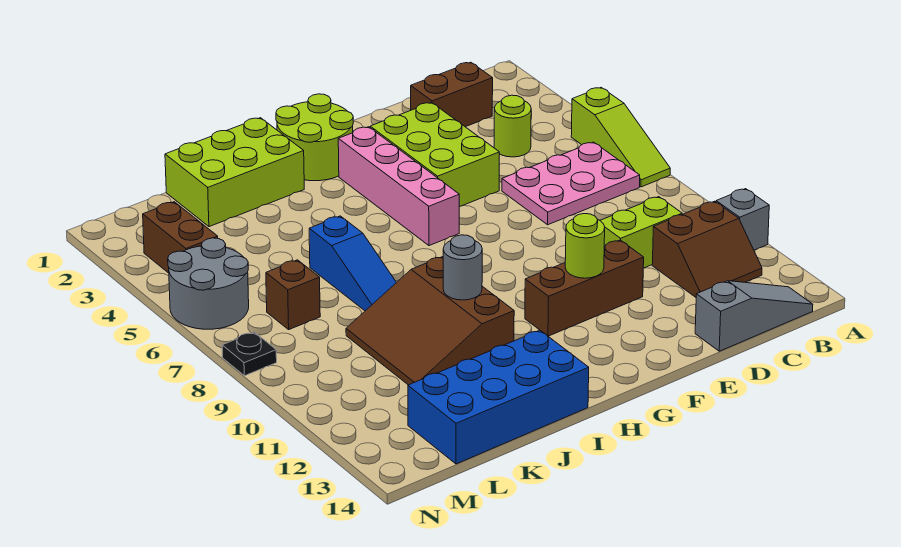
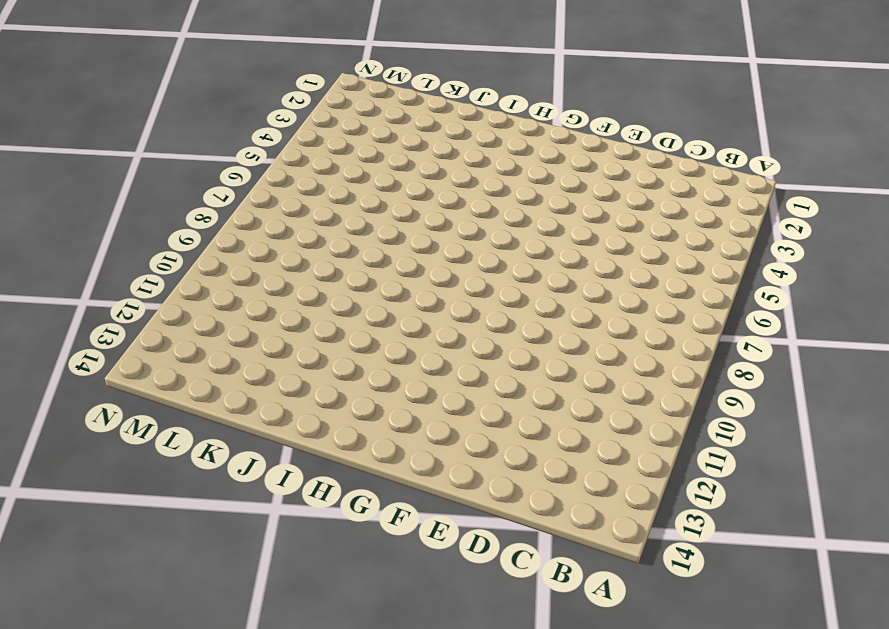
none -> lime slope A5:A7 level 1 top 5
none -> grey brick A11 level 1
none -> pink plate B6:D7 level 1

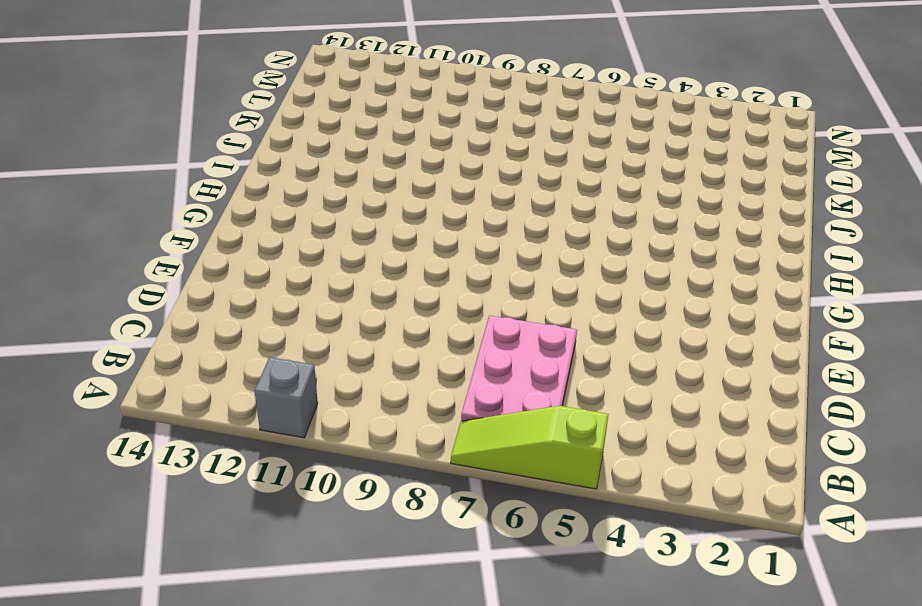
none -> brown slope B11:C12 level 1 top 11
none -> grey slope B14:D14 level 1 top D
none -> brown brick C2:D2 level 1

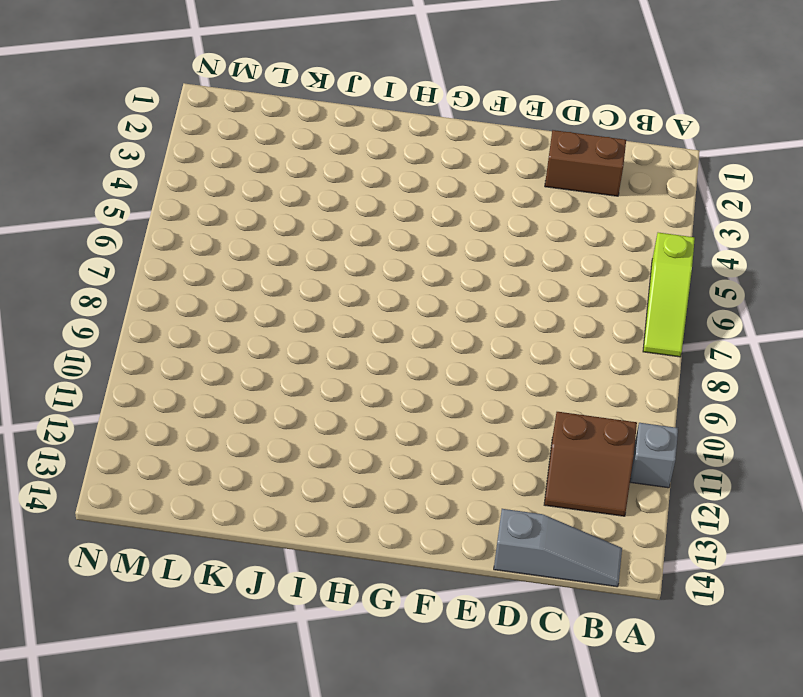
none -> pink plate B6:D7 level 1
none -> lime round brick C4 level 1
none -> lime brick C10:D10 level 1

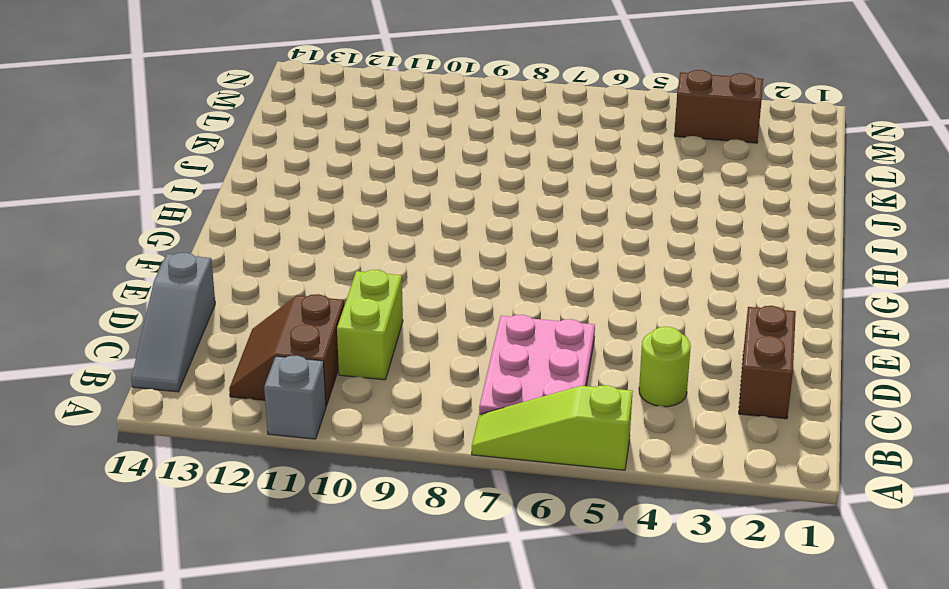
none -> lime brick E3:F5 level 1
none -> brown brick E11:G11 level 1
none -> lime round brick G1:H2 level 1

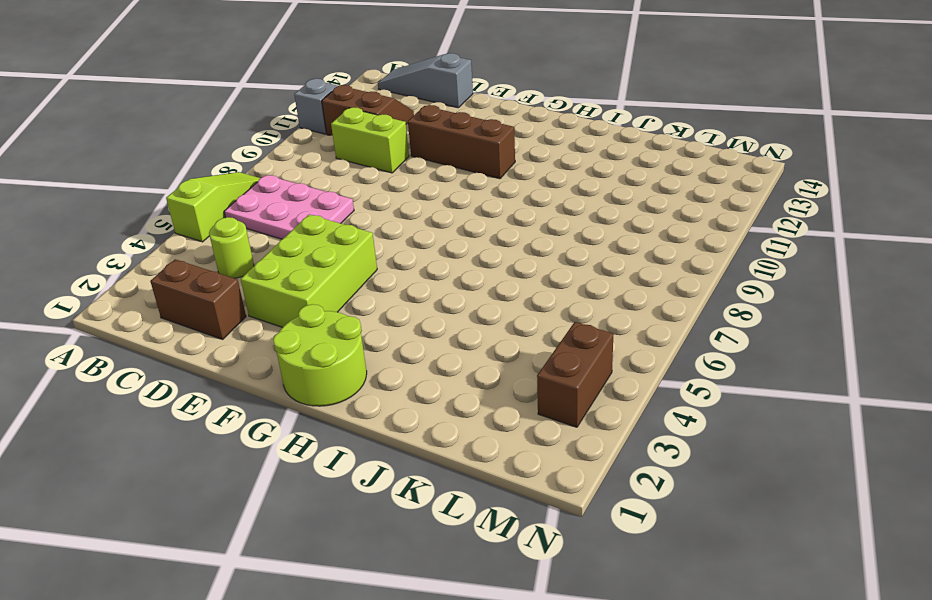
none -> pink brick G3:G6 level 1
none -> lime brick I1:K2 level 1
none -> brown slope I9:K11 level 1 top I

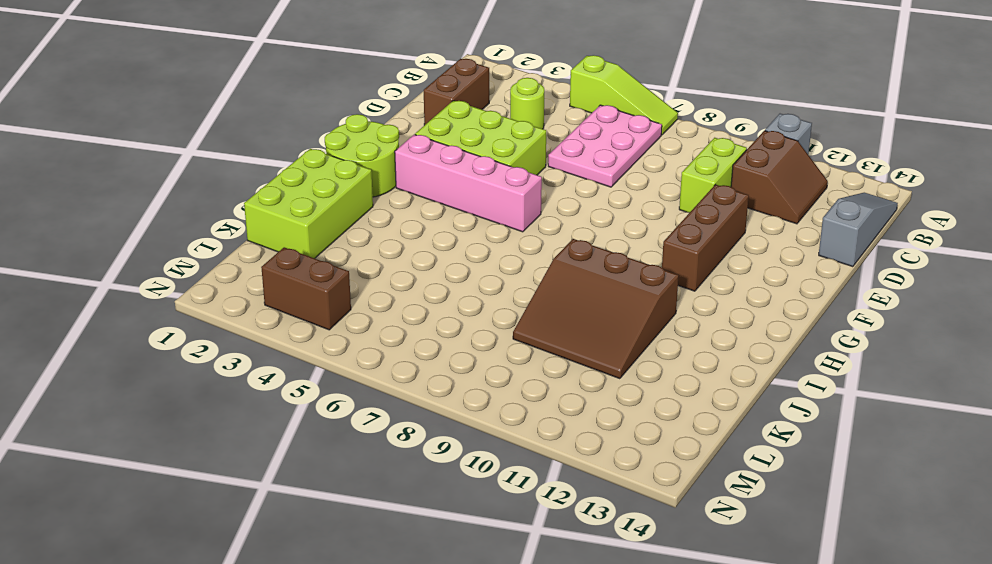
none -> blue brick I13:L14 level 1
none -> blue slope J6:J8 level 1 top 6
none -> brown brick L7 level 1

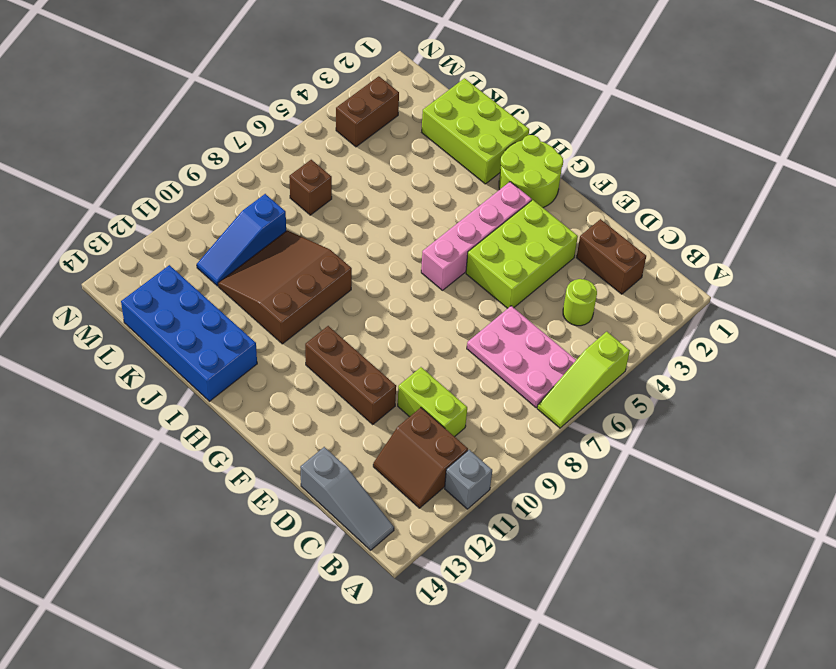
blue slope L9:L11 level 1 top 9 -> blue slope J6:J8 level 1 top 6
none -> grey round brick M5:N6 level 1
none -> black plate N8 level 1
none -> lime round brick F11 level 2

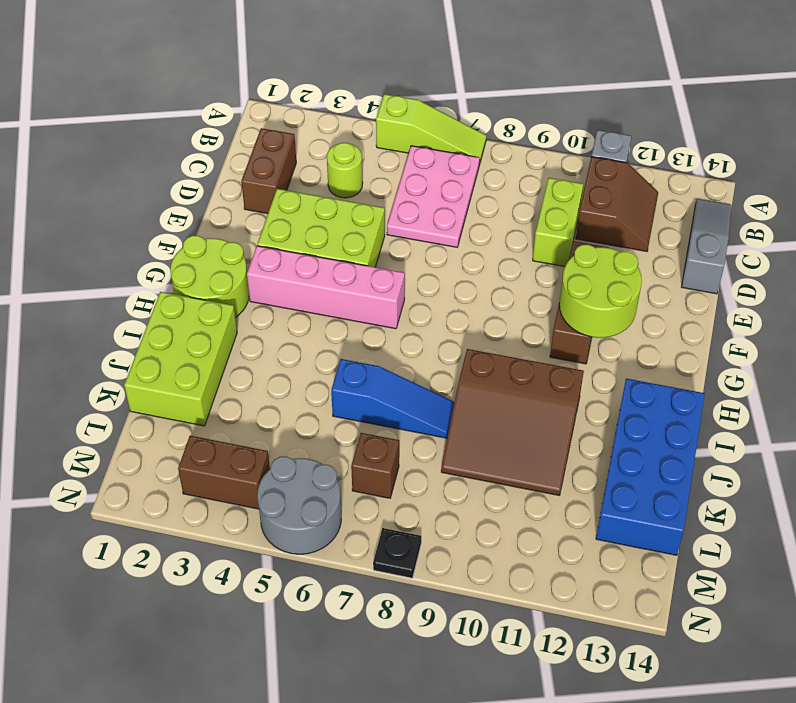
lime round brick F11:G12 level 2 -> lime round brick F11 level 2
none -> grey round brick I10 level 2

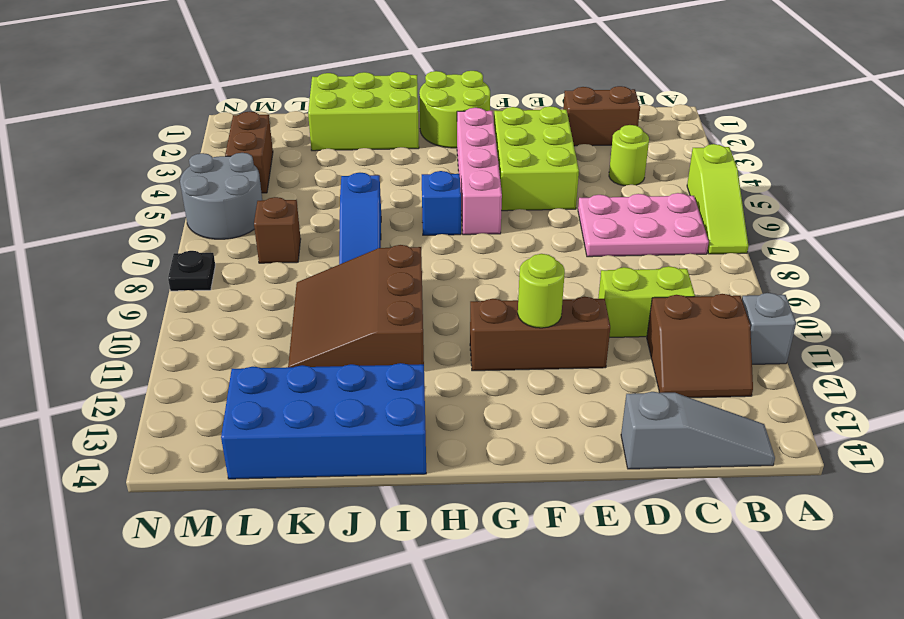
blue brick H6 level 1 -> none
none -> grey round brick I10 level 2

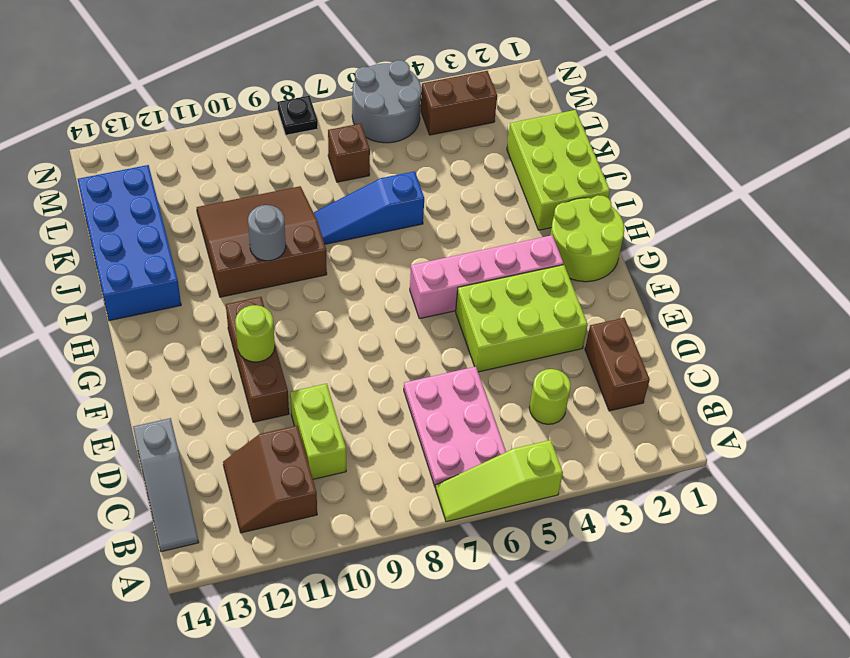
none -> grey brick A11 level 1

